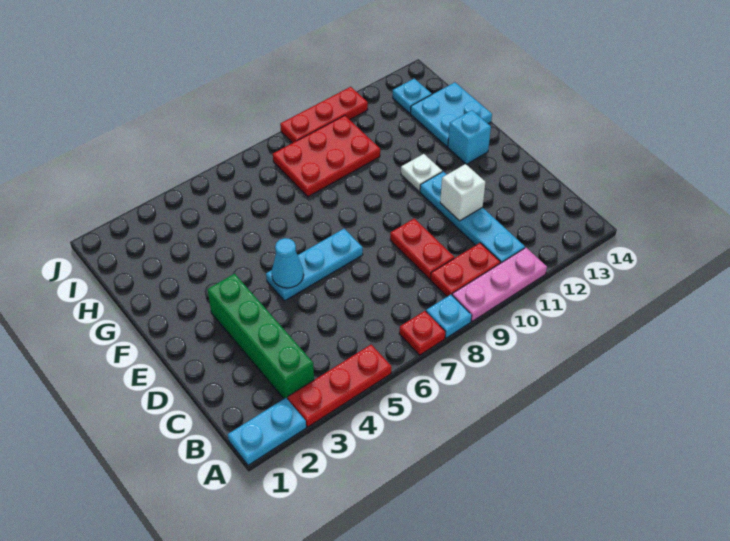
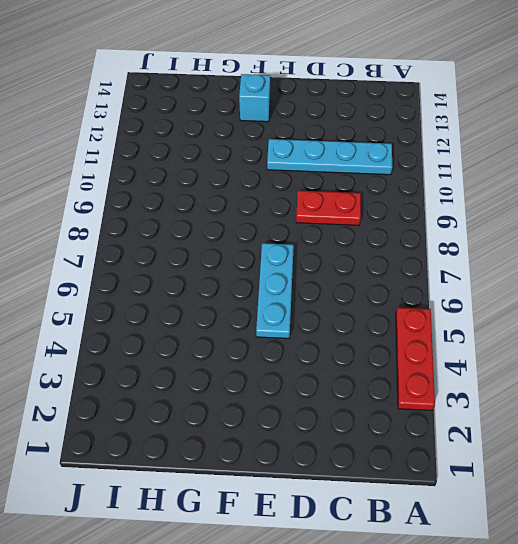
none -> cyan plate A1:A2 level 1
none -> red plate A7 level 1
none -> cyan plate A8 level 1

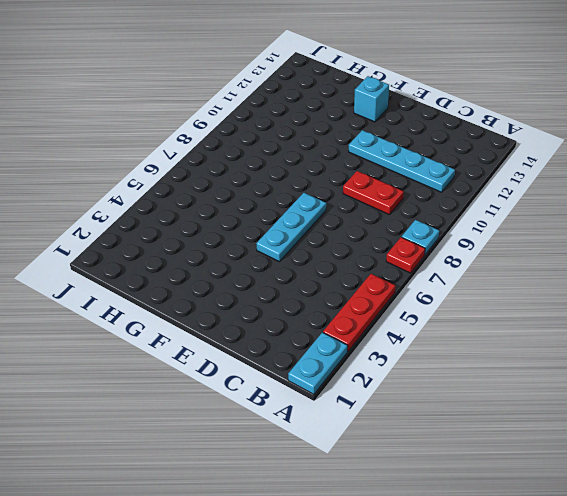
none -> pink plate A9:A11 level 1
none -> green brick B3:E3 level 1
none -> red plate B9:B10 level 1

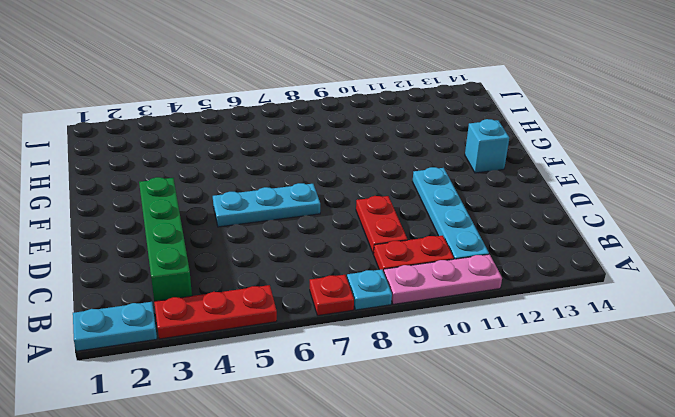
none -> white plate F11 level 1
none -> cyan plate G13:H14 level 1
none -> red plate H8:I10 level 1

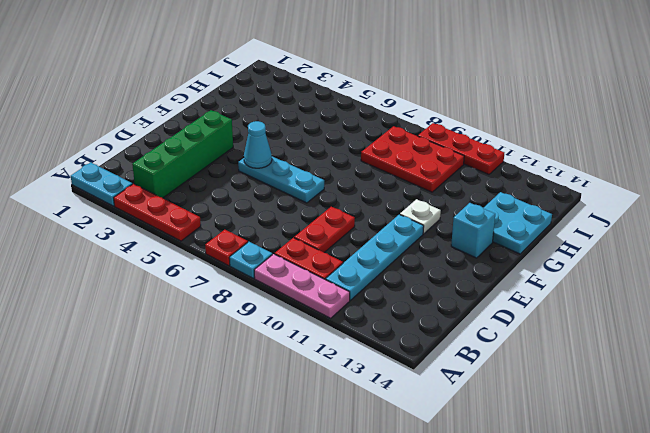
none -> cyan plate I13 level 1
none -> white brick D11 level 2

